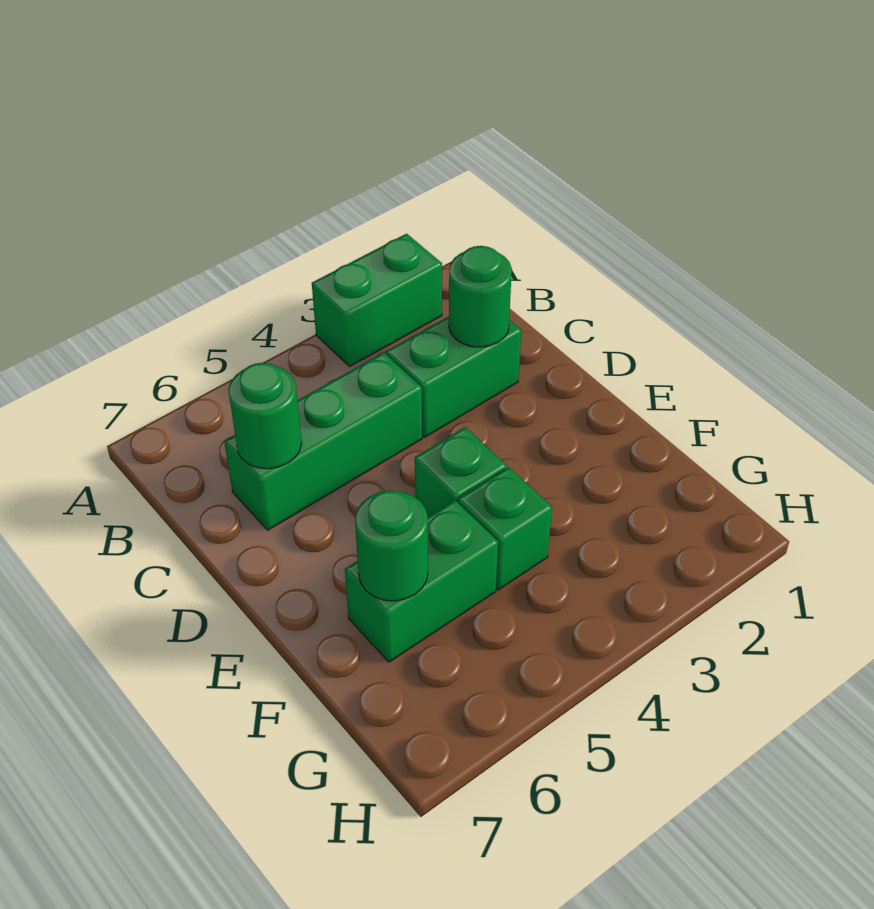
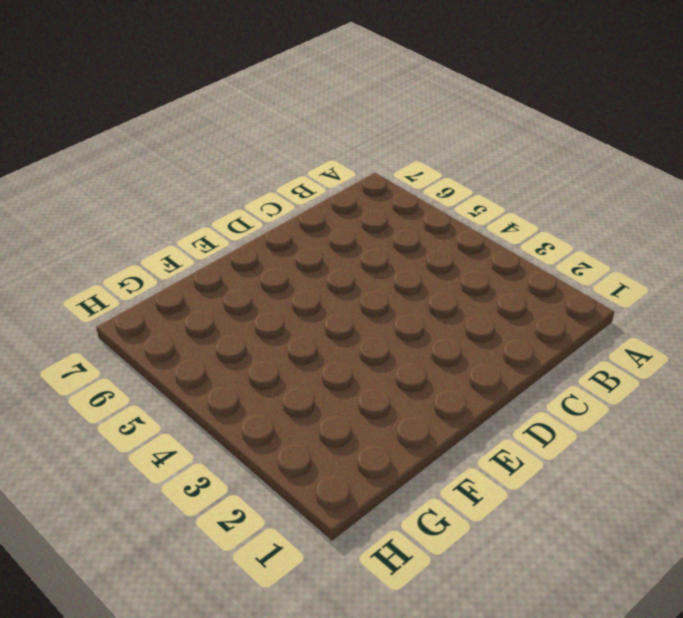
none -> green brick A2:A3 level 1
none -> green brick C2:C3 level 1

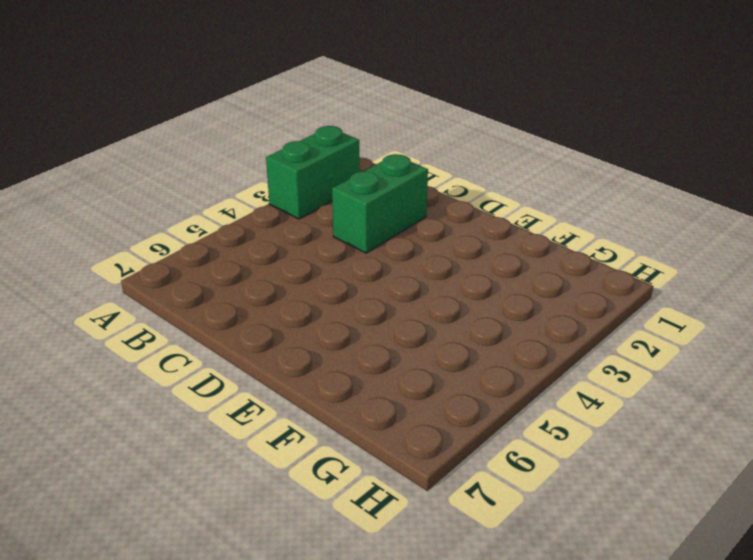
none -> green brick C4:C6 level 1
none -> green brick E4 level 1

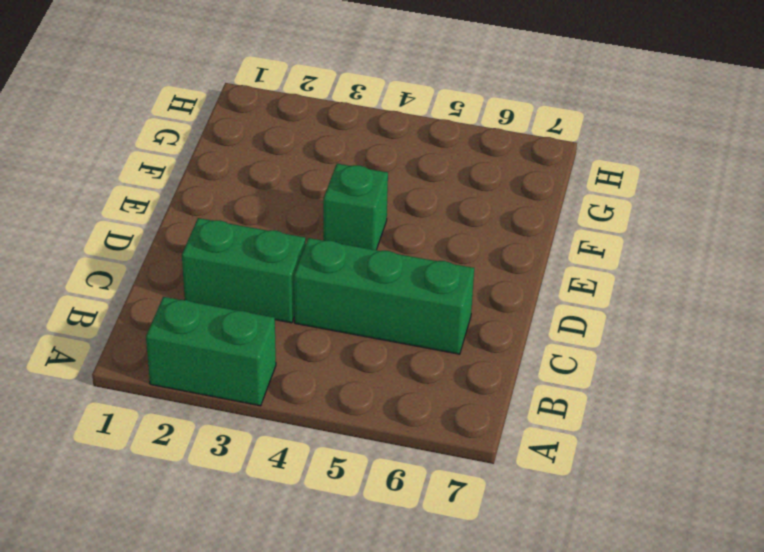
none -> green brick F4 level 1
none -> green brick F5:F6 level 1

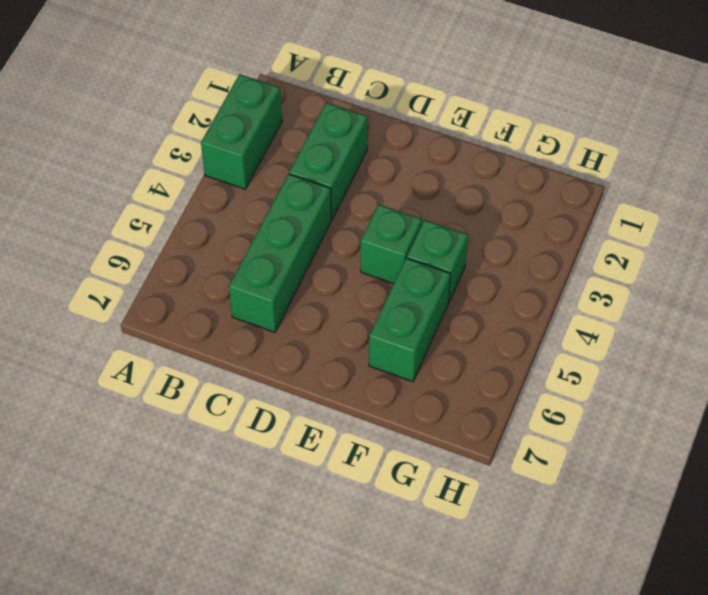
none -> green round brick C2 level 2
none -> green round brick C6 level 2

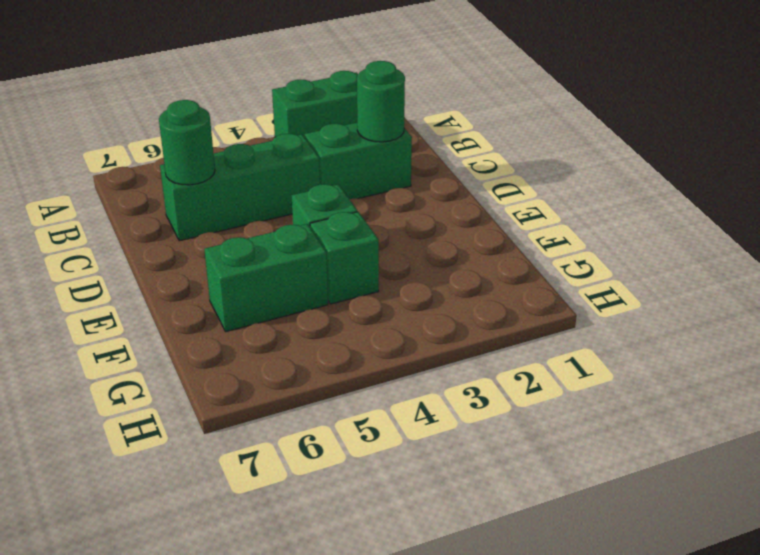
none -> green round brick F6 level 2

